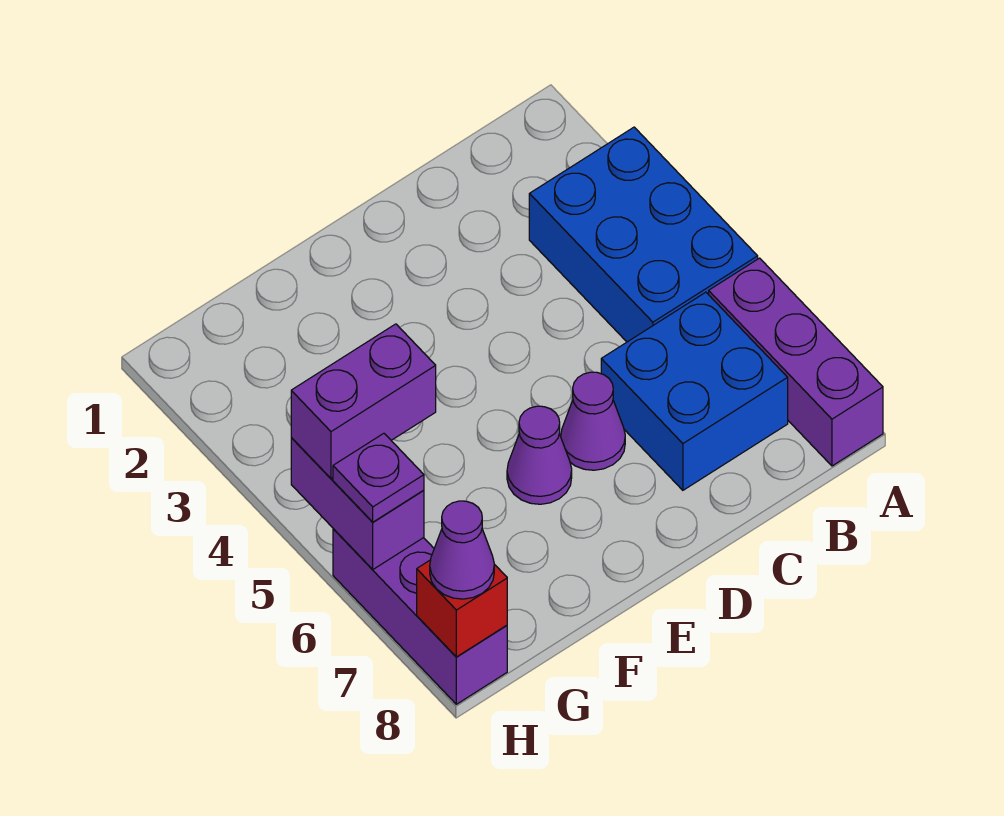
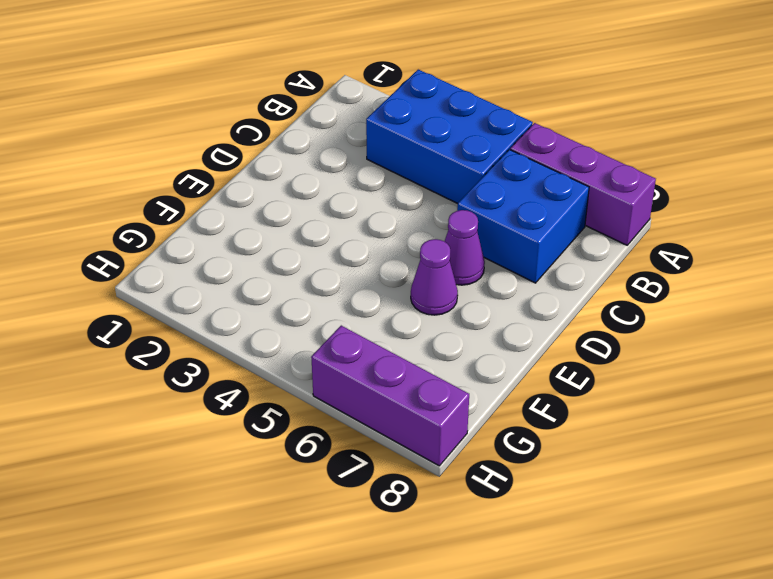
none -> purple brick H5:H6 level 2
none -> red brick H8 level 2

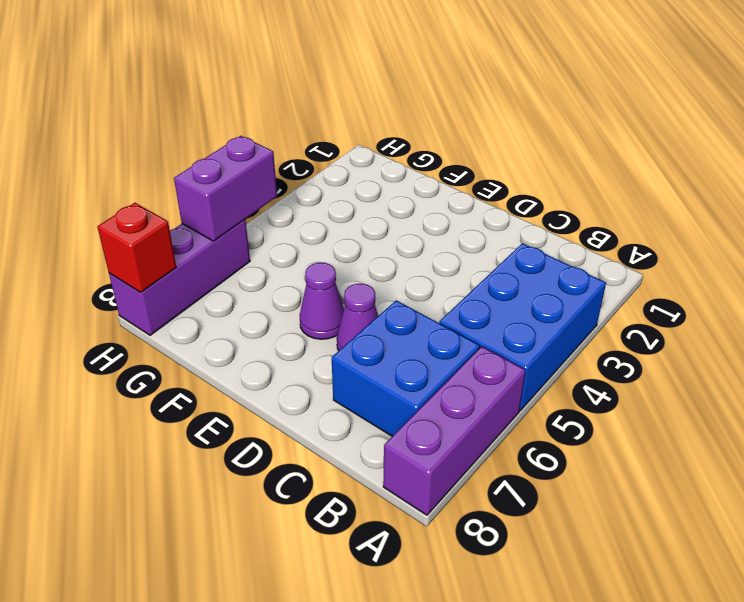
none -> purple brick G5:H5 level 3
none -> purple plate H6 level 3

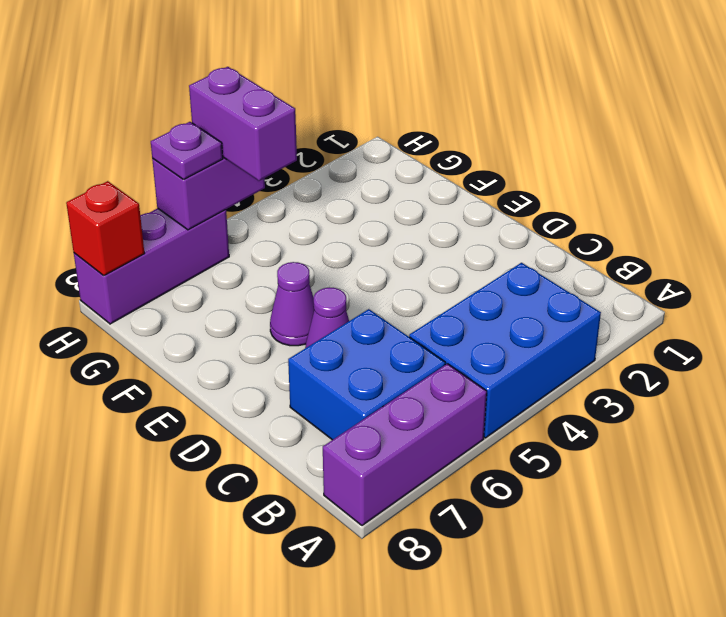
none -> purple cone H8 level 3

